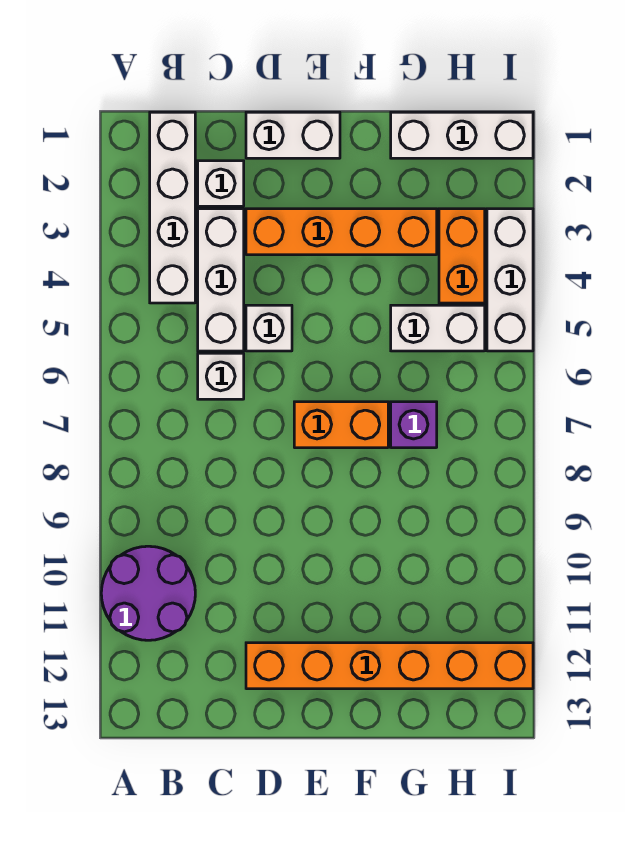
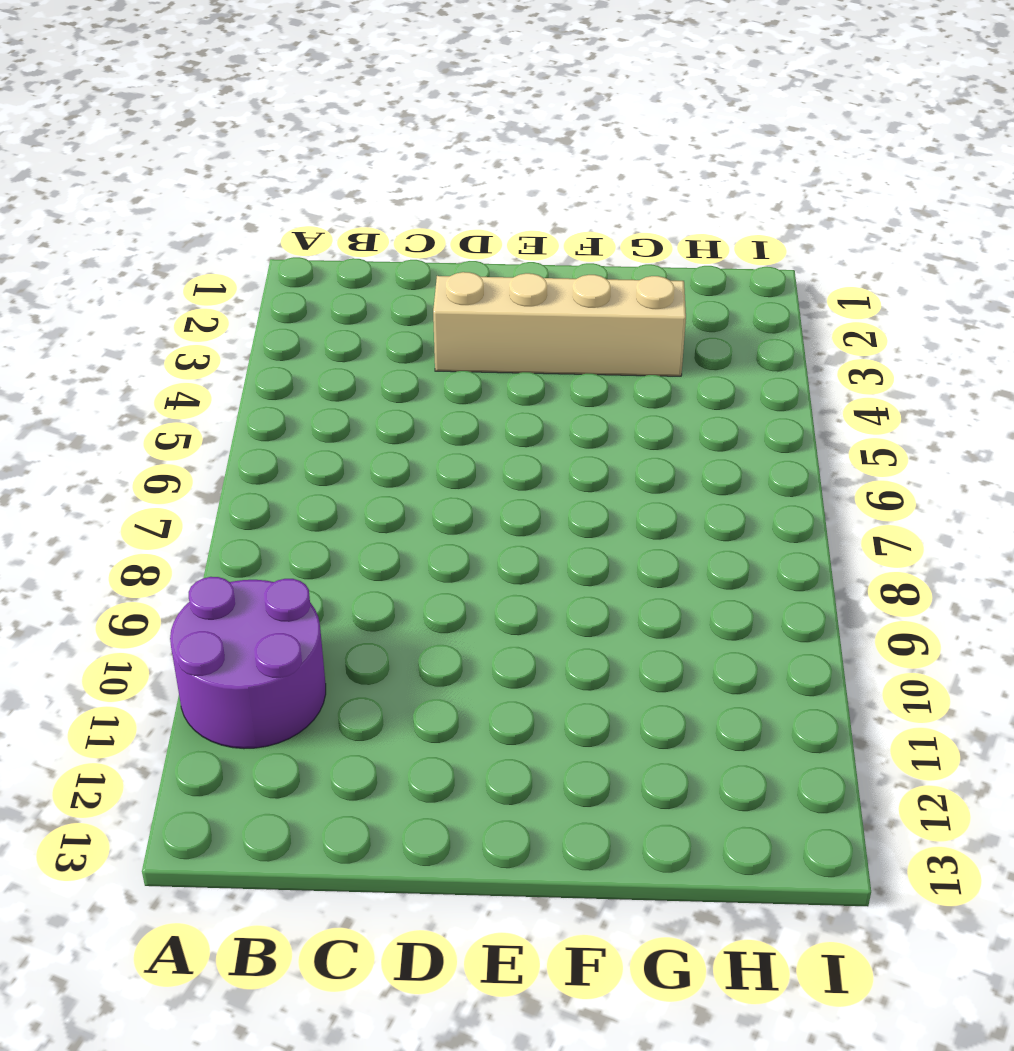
tan brick D3:G3 level 1 -> orange brick D3:G3 level 1
none -> white brick B1:B4 level 1
none -> white brick C2 level 1
none -> white brick C3:C5 level 1

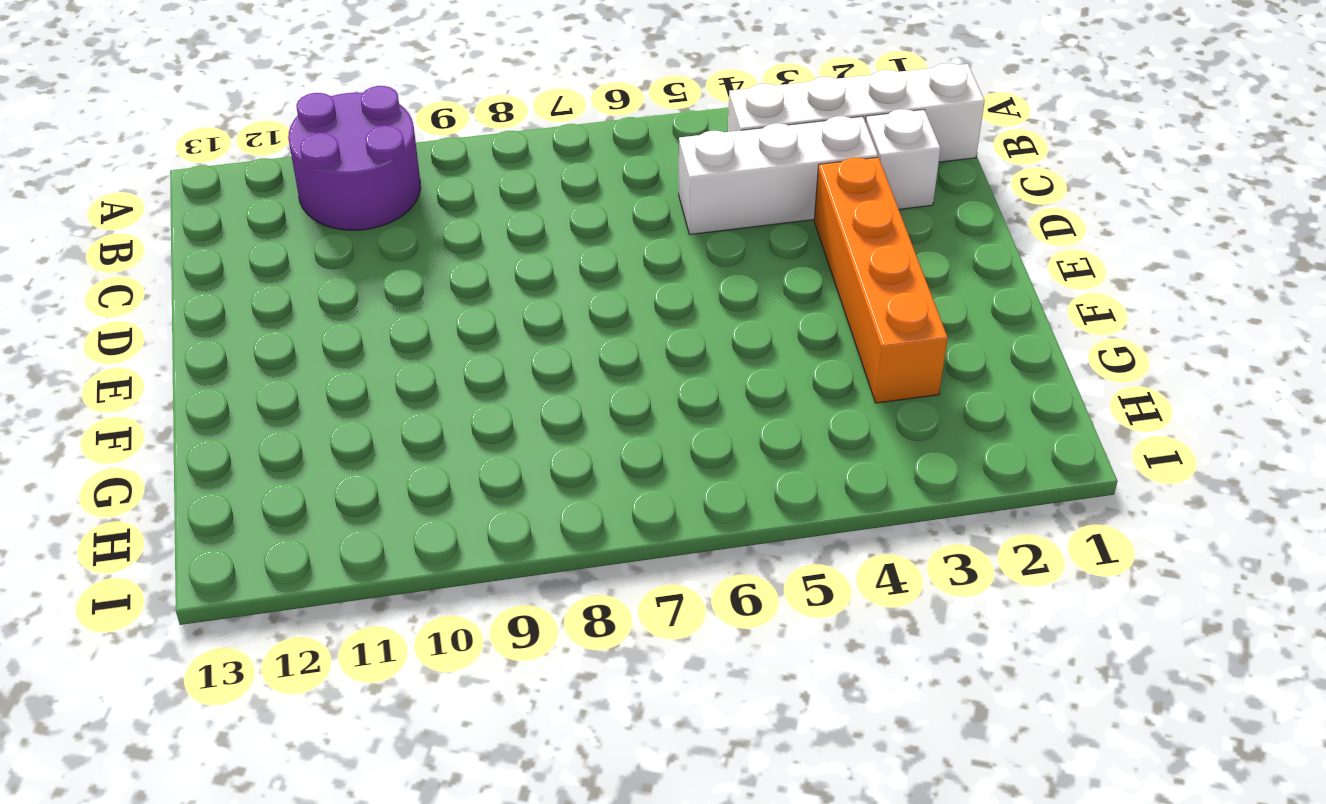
none -> white brick C6 level 1
none -> white brick D1:E1 level 1
none -> white brick D5 level 1

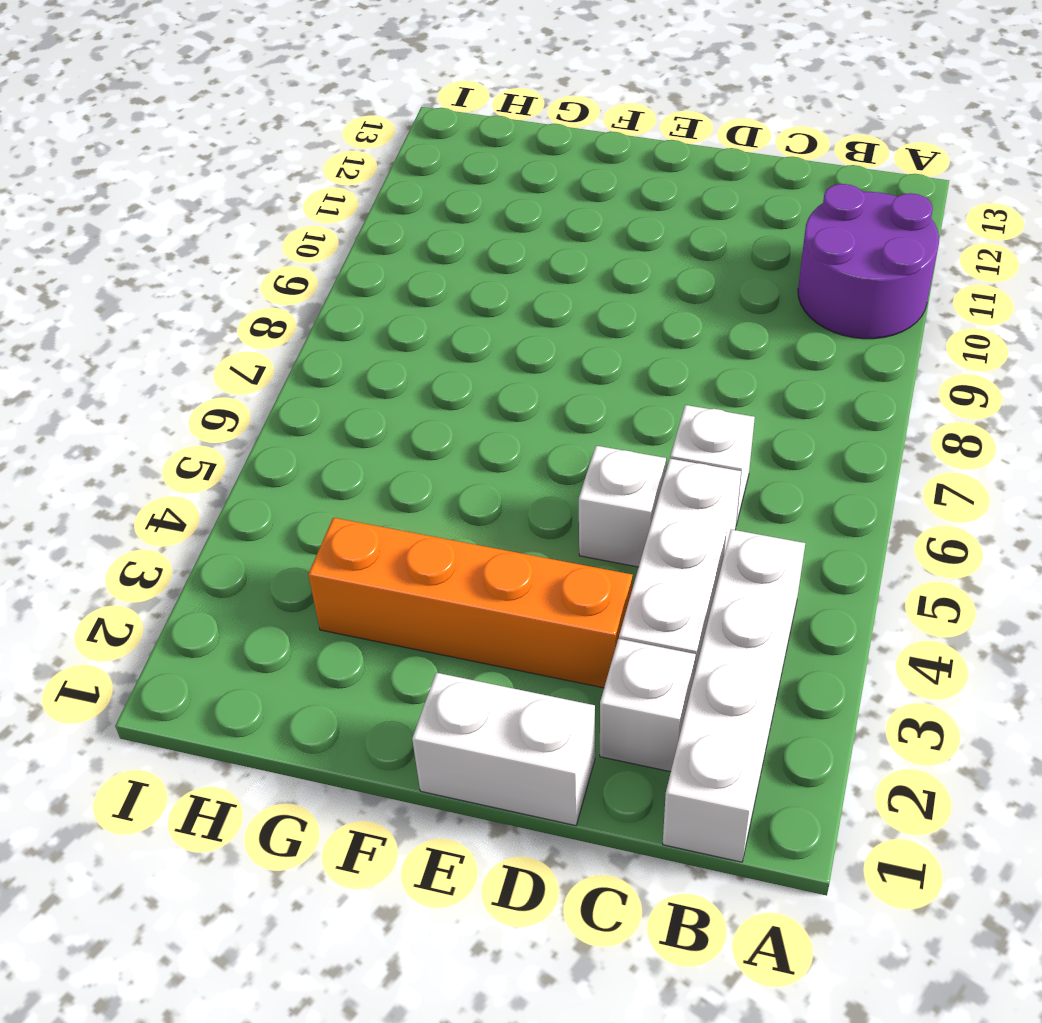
none -> orange brick D12:I12 level 1
none -> orange brick E7:F7 level 1
none -> white brick G1:I1 level 1

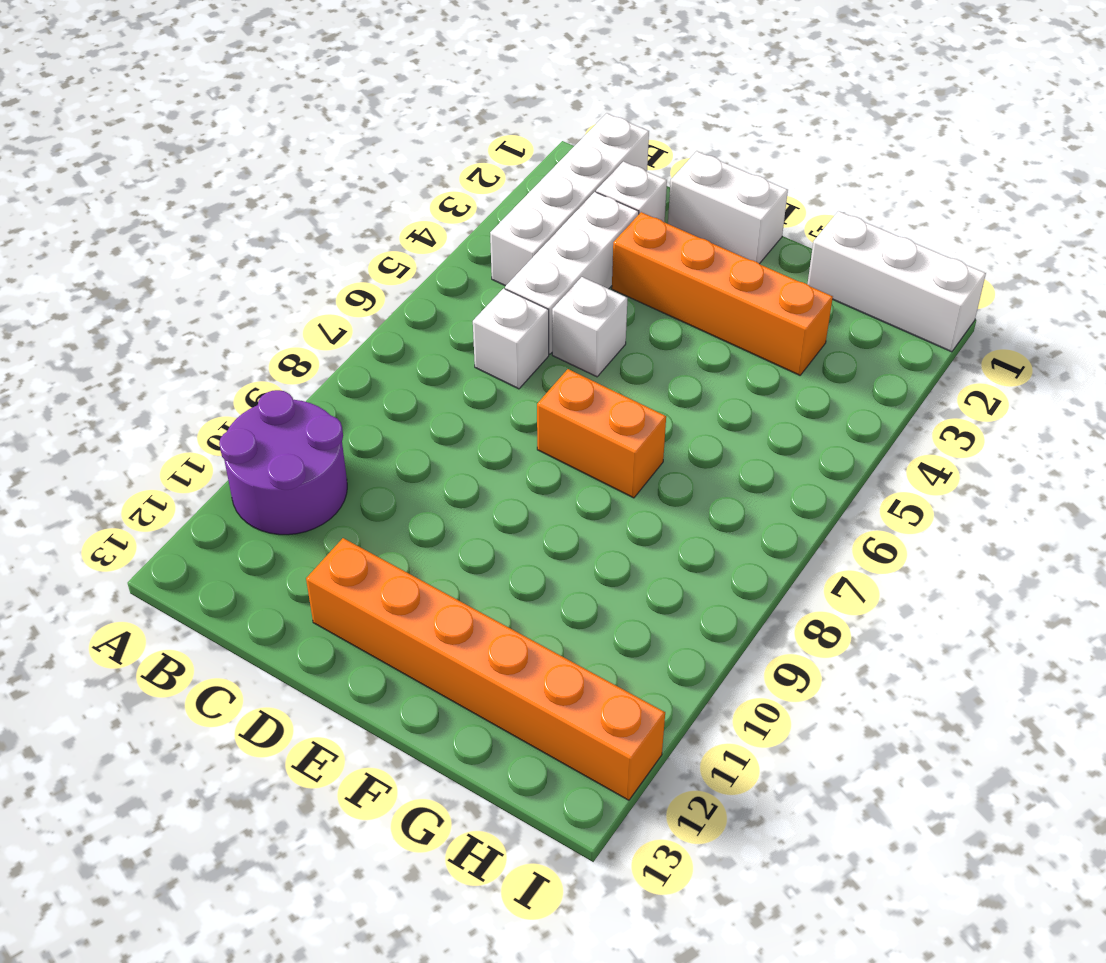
none -> white brick G5:H5 level 1
none -> purple brick G7 level 1
none -> orange brick H3:H4 level 1

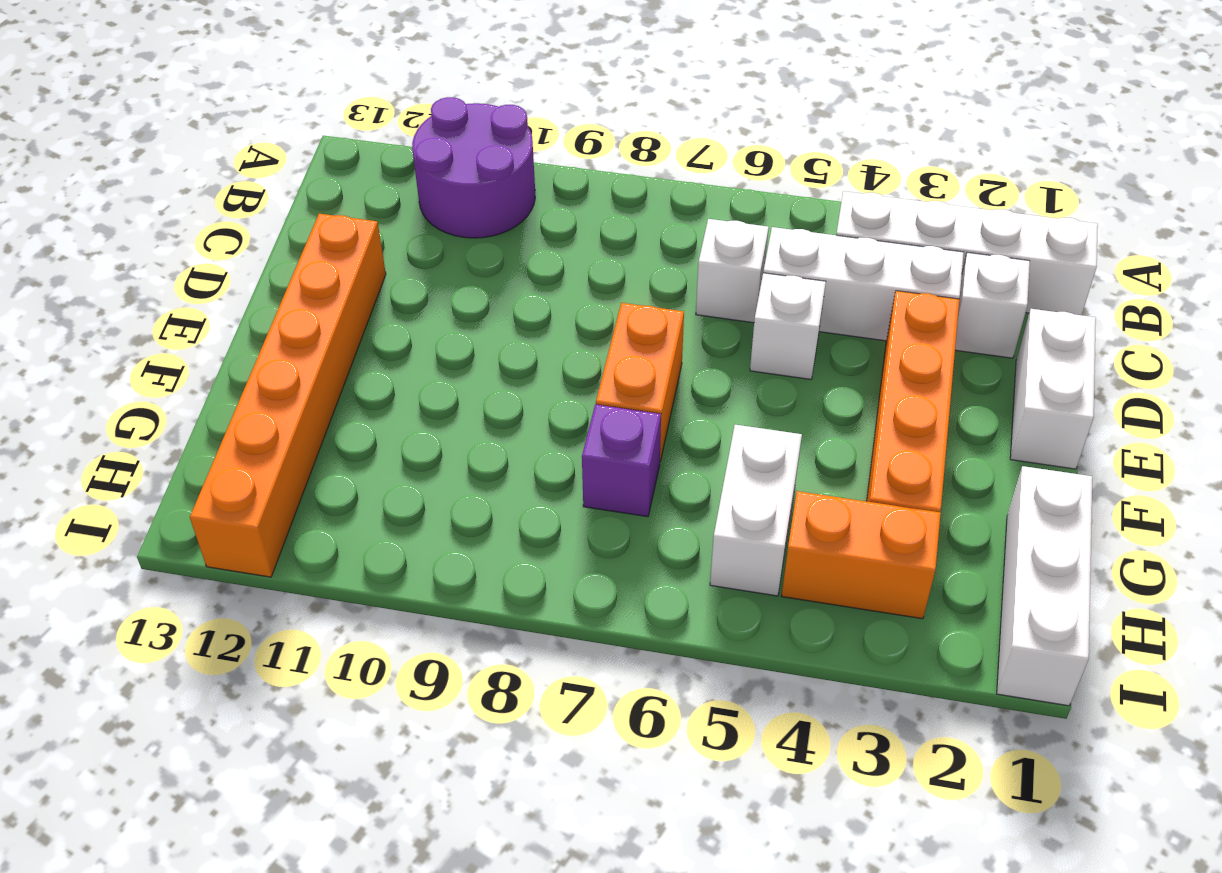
none -> white brick I3:I5 level 1

